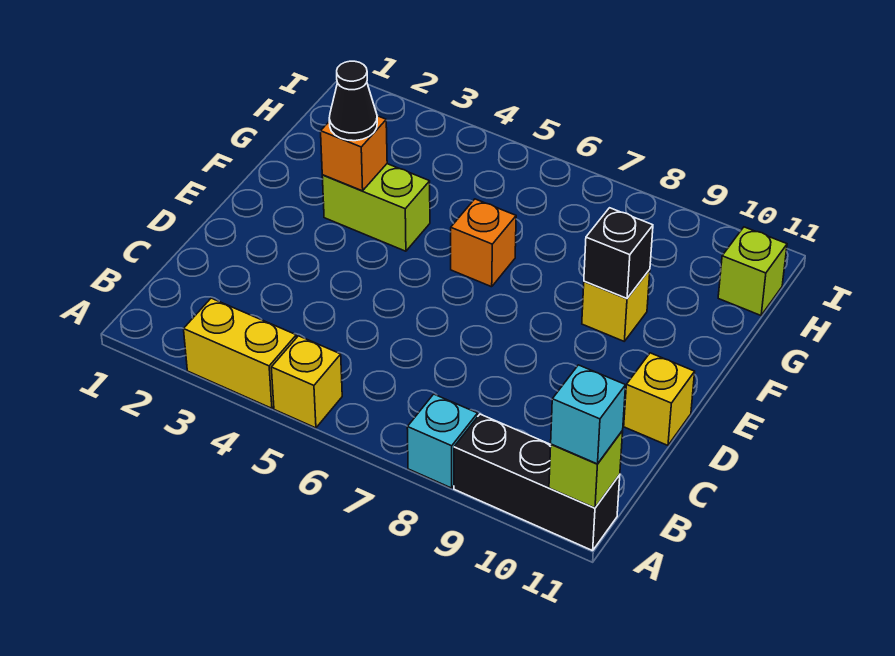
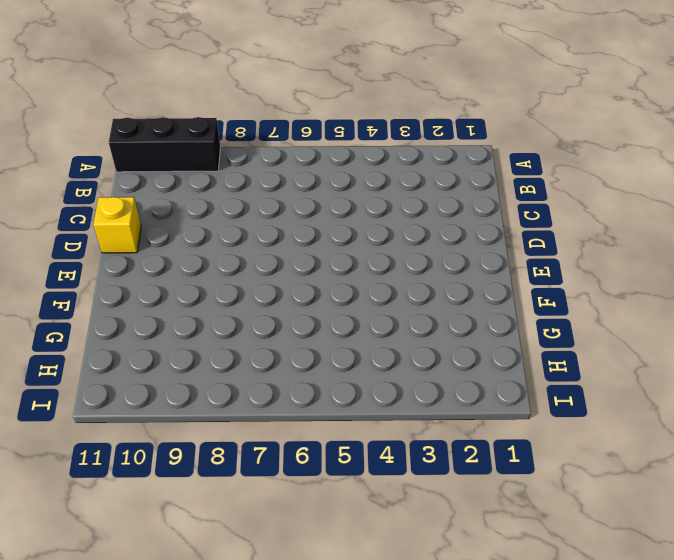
none -> yellow brick A3:A4 level 1
none -> yellow brick A5 level 1
none -> cyan brick A8 level 1

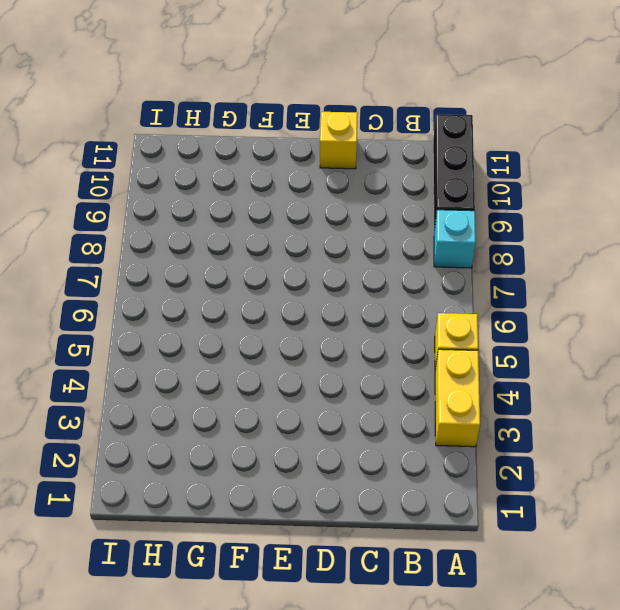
none -> lime brick F3:F4 level 1
none -> orange brick F6 level 1
none -> yellow brick F9 level 1

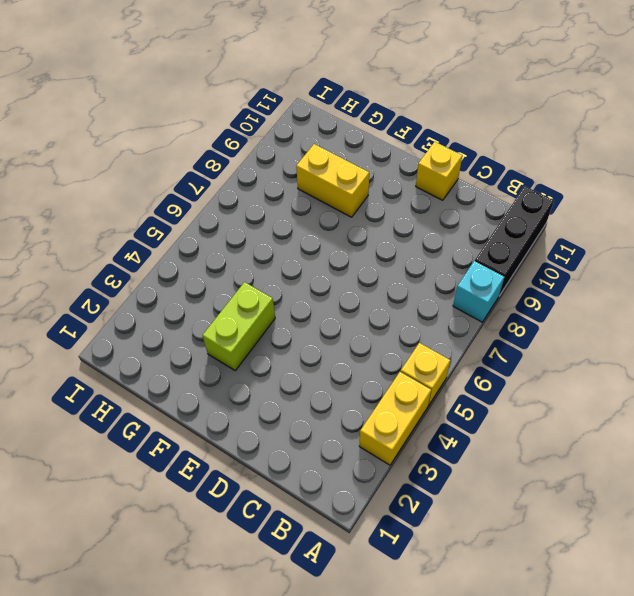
yellow brick F9:G9 level 1 -> yellow brick F9 level 1
none -> orange brick F6 level 1
none -> lime brick H11 level 1
none -> lime brick A11 level 2

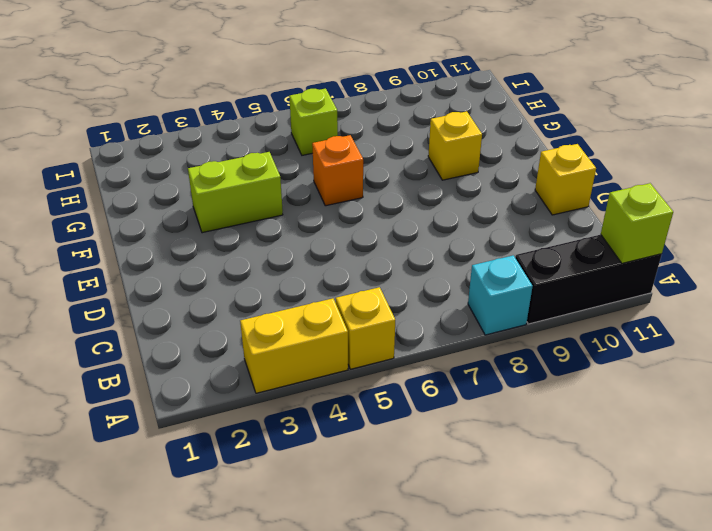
lime brick H6 level 1 -> lime brick H11 level 1
none -> orange brick F3 level 2
none -> black brick F9 level 2
none -> cyan brick A11 level 3

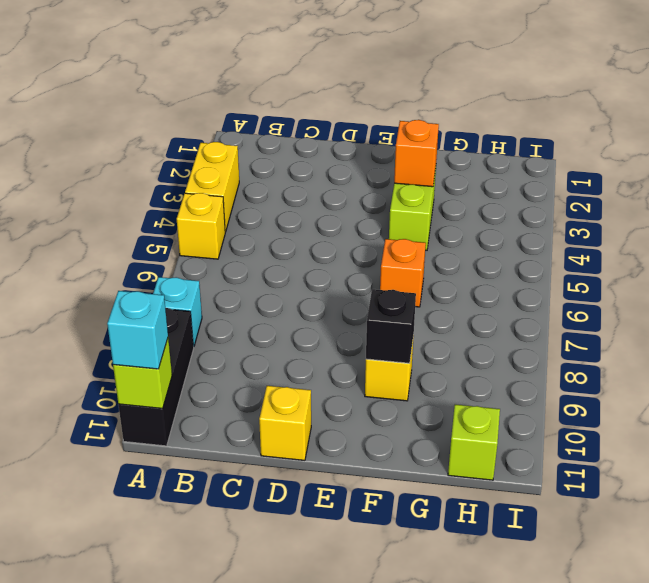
none -> black cone F3 level 3

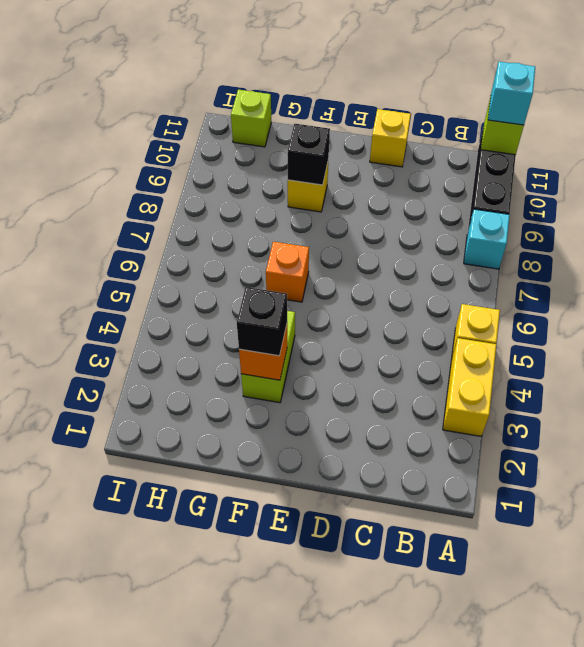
black brick F3 level 3 -> black cone F3 level 3

